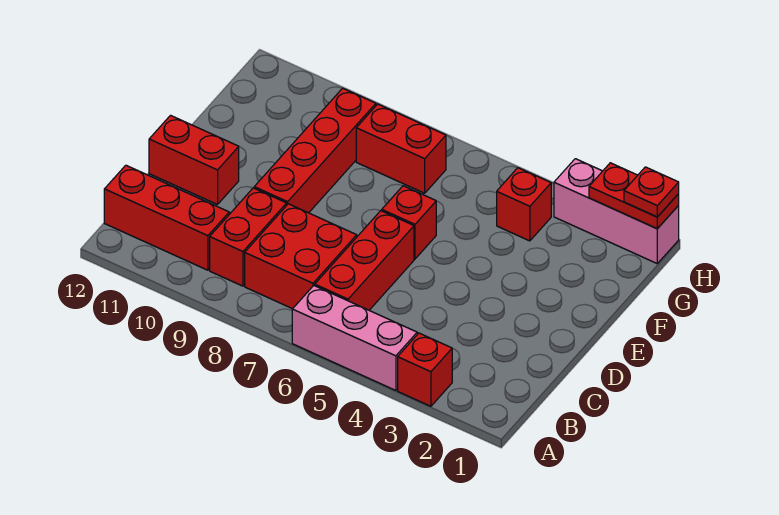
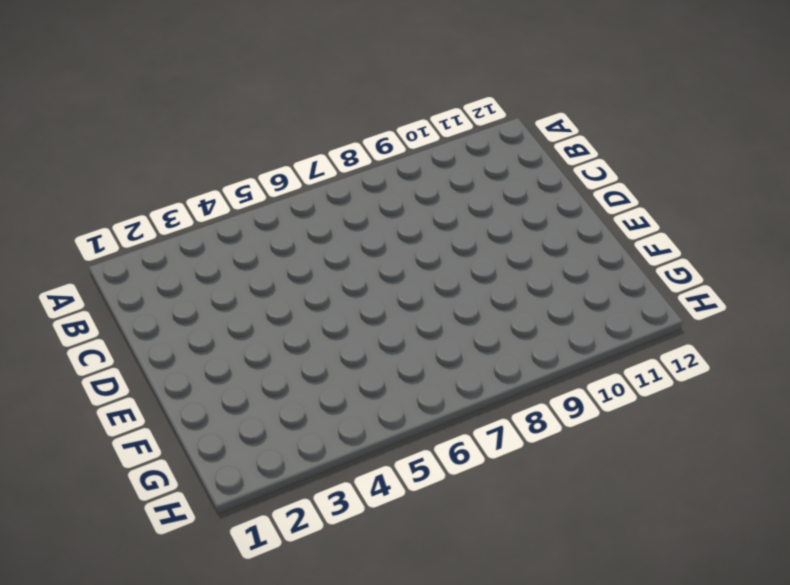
none -> red brick A3 level 1
none -> pink brick A4:A6 level 1
none -> red brick B6:D6 level 1

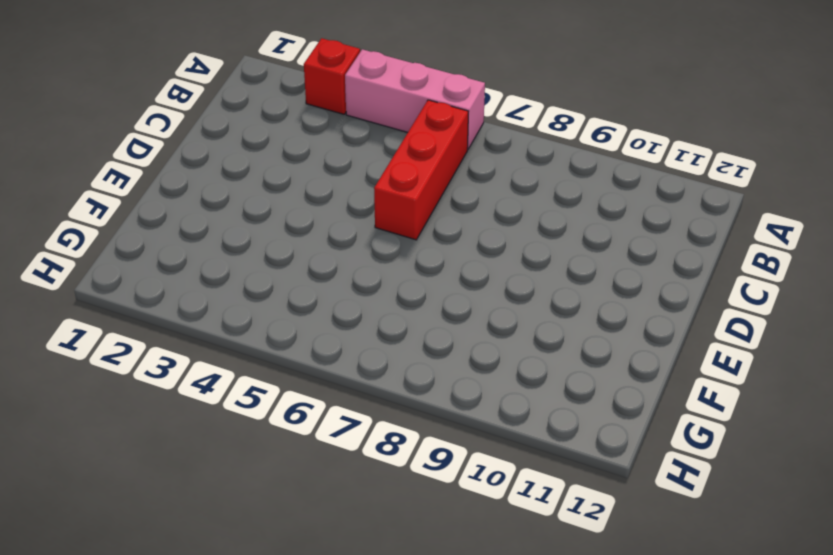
none -> red brick B7:C8 level 1
none -> red brick B9:C9 level 1
none -> red brick B10:B12 level 1

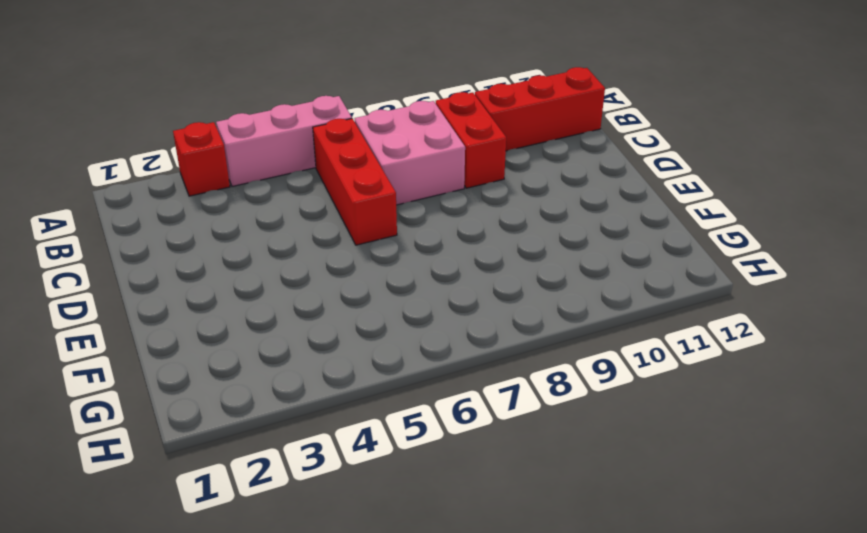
pink brick B7:C8 level 1 -> red brick B7:C8 level 1
none -> red brick D9:G9 level 1
none -> red brick D11:D12 level 1
none -> red brick E6 level 1

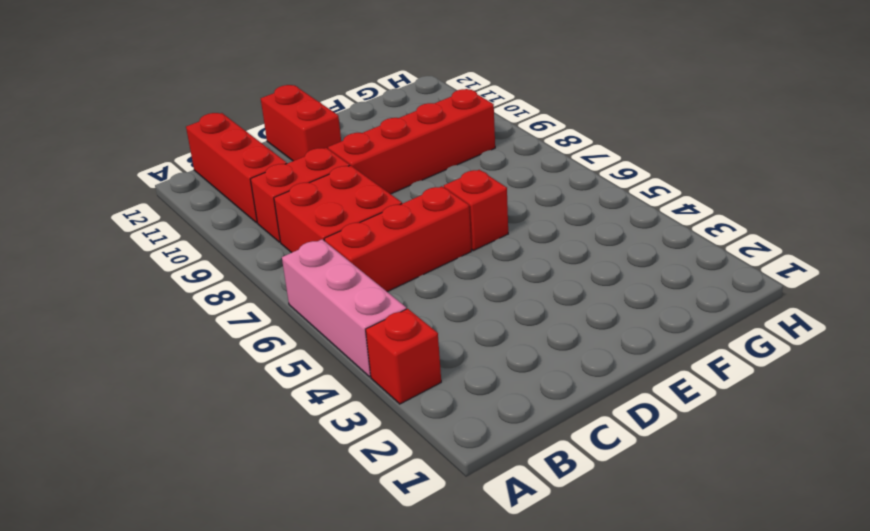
none -> red brick G4 level 1
none -> red brick G7:G8 level 1
none -> pink brick H1:H3 level 1

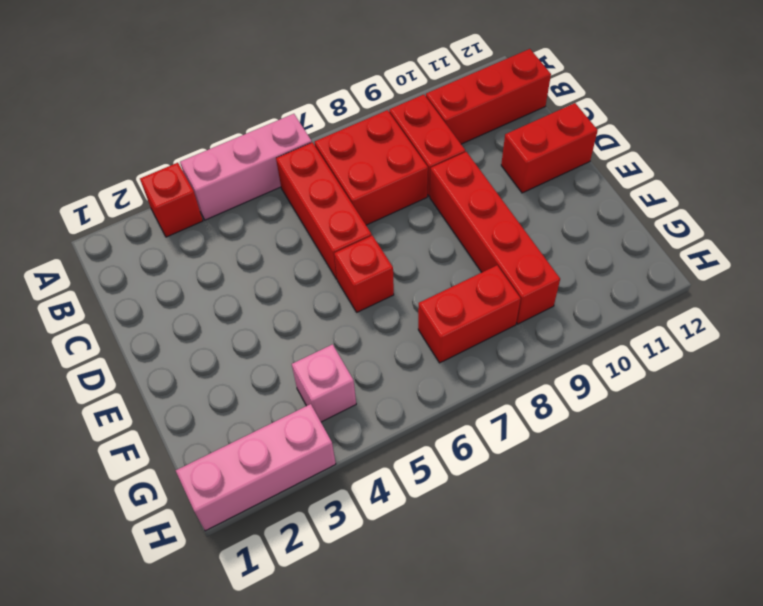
pink brick G4 level 1 -> red brick G4 level 1
none -> red plate H1:H2 level 2
none -> red plate H1 level 3

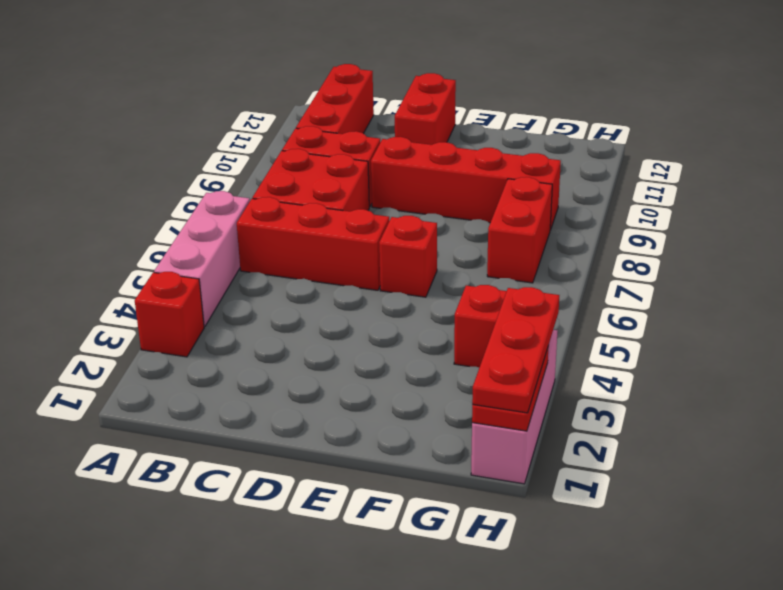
red plate H1:H3 level 3 -> red plate H1 level 3

